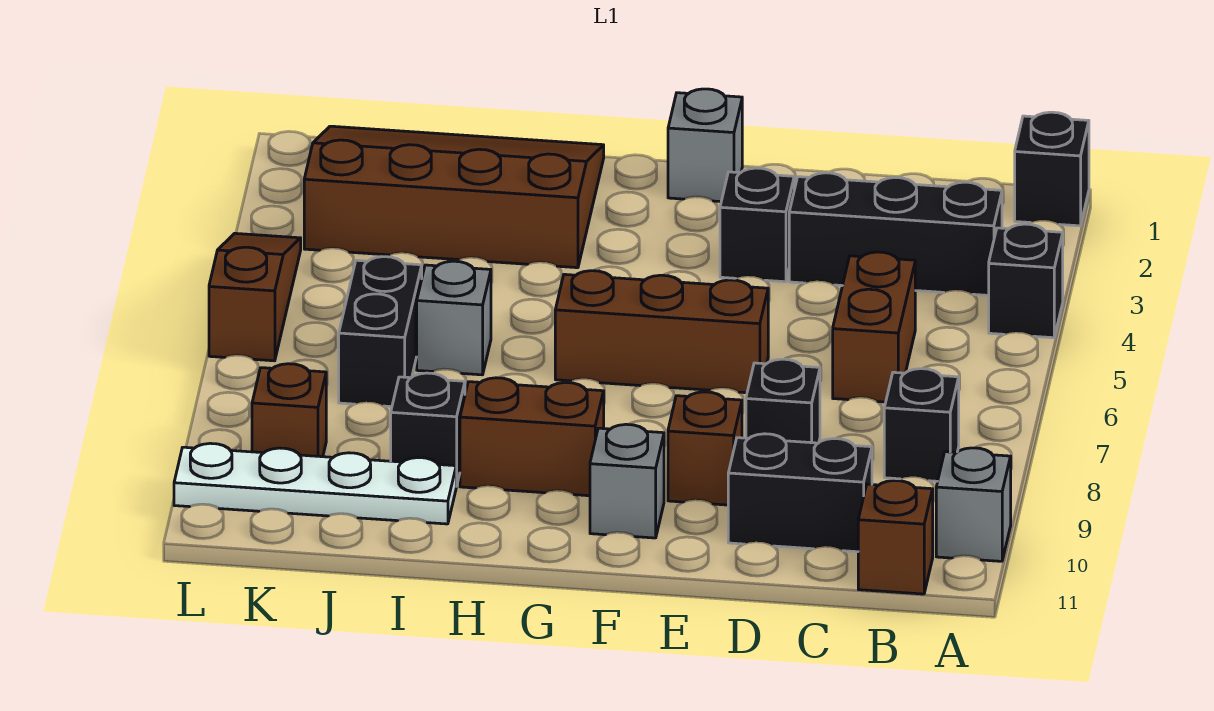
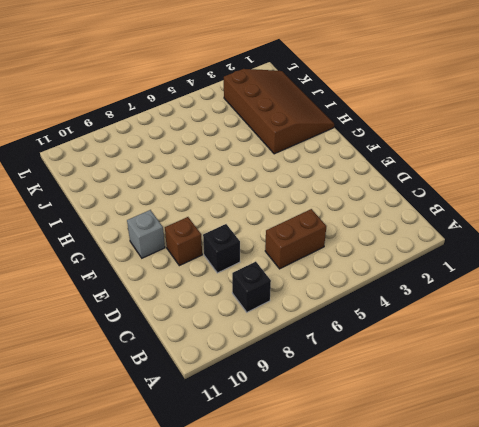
none -> black brick A1 level 1
none -> black brick A4 level 1
none -> grey brick A10 level 1

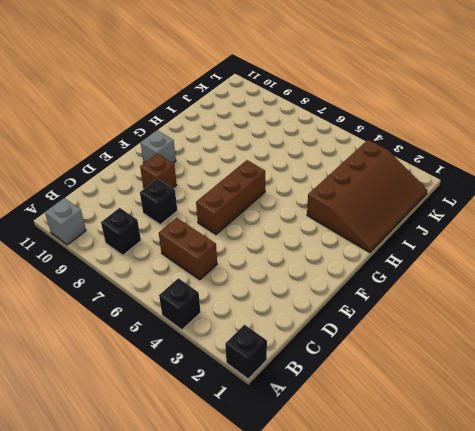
none -> black brick B3:D3 level 1
none -> brown brick B11 level 1
none -> black brick C10:D10 level 1

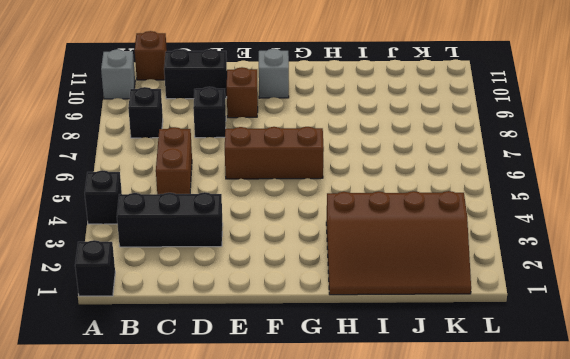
none -> black brick E3 level 1
none -> grey brick F1 level 1
none -> brown brick G9:H9 level 1

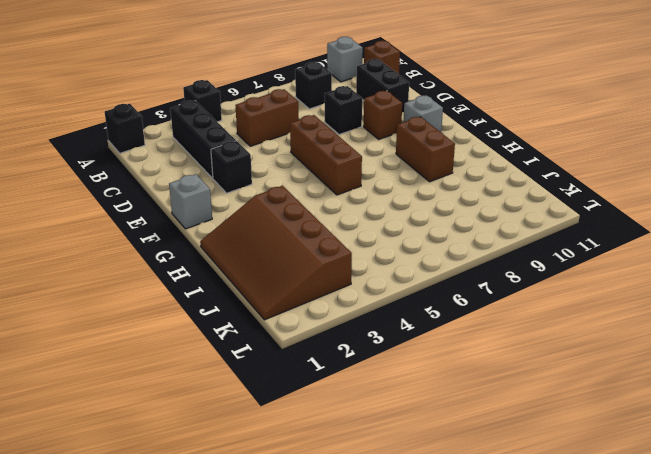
none -> grey brick I6 level 1
none -> black brick I9 level 1
none -> white plate I10:L10 level 1

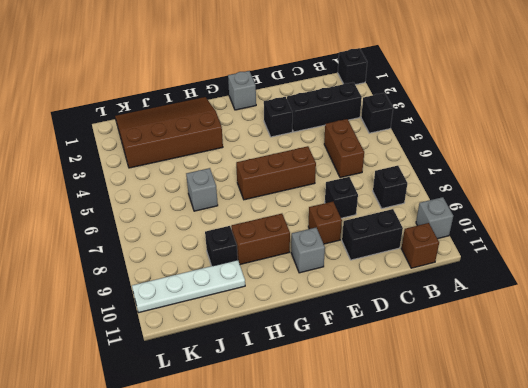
none -> black brick J6:J7 level 1
none -> brown brick K9 level 1
none -> brown slope L4:L6 level 1 top 6

